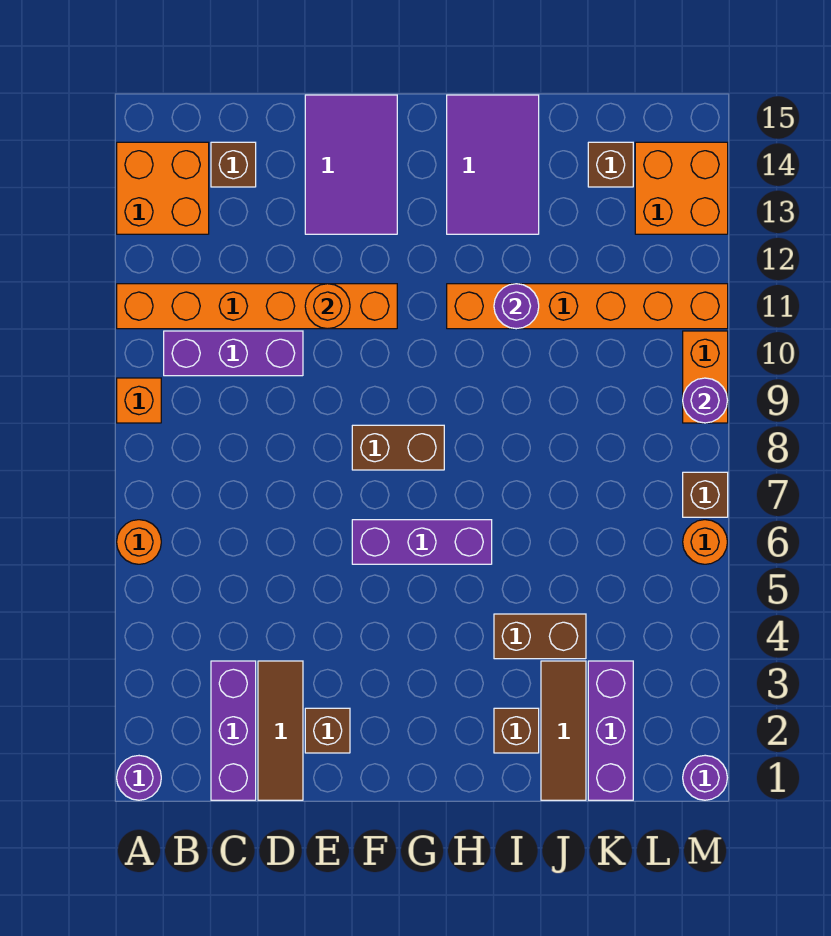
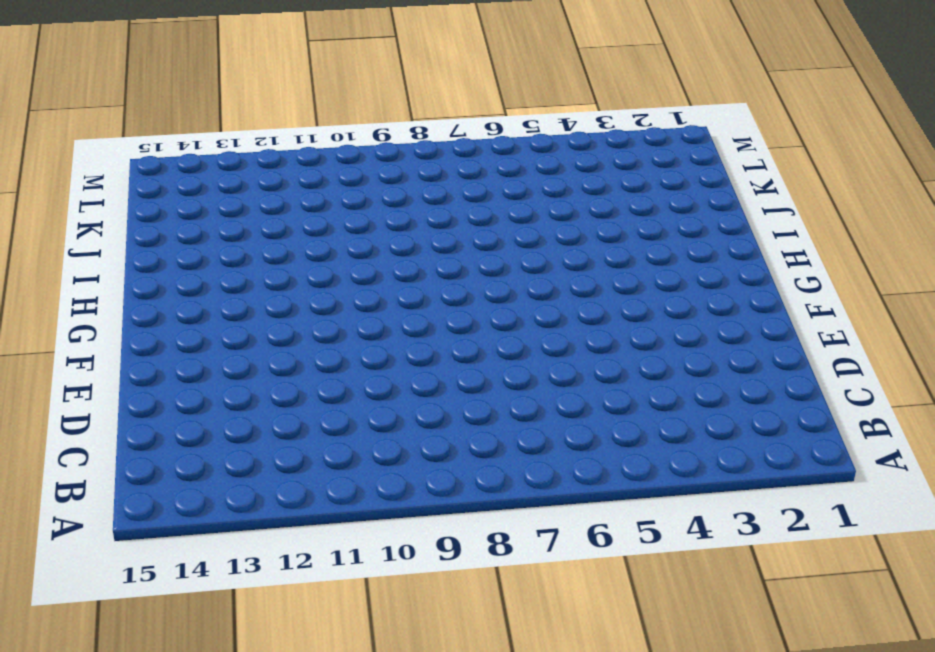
none -> purple round brick A1 level 1
none -> orange round brick A6 level 1
none -> orange brick A9 level 1

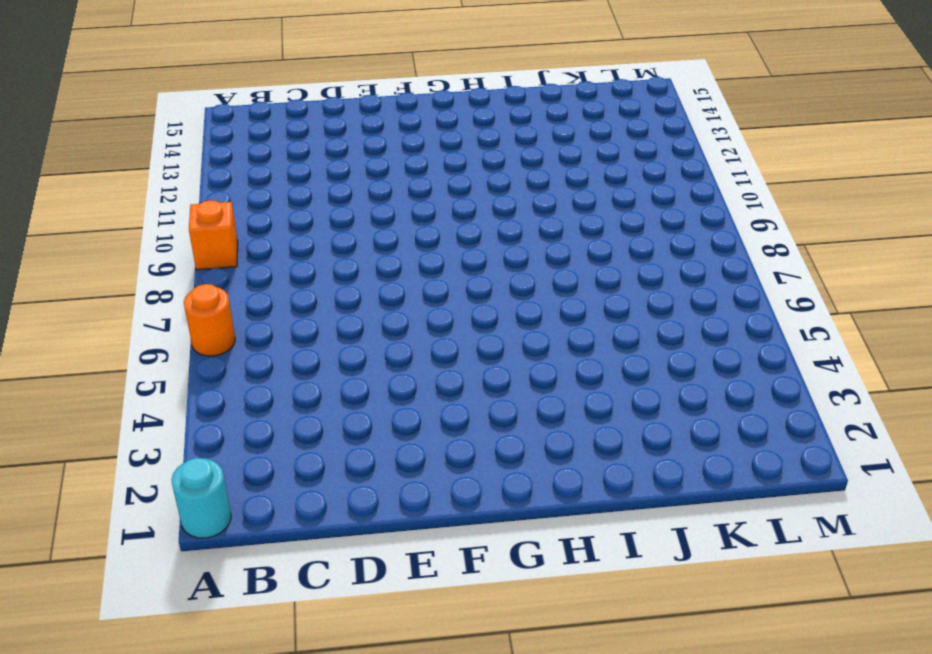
cyan round brick A1 level 1 -> purple round brick A1 level 1
none -> orange brick A11:F11 level 1
none -> orange brick A13:B14 level 1
none -> purple brick B10:D10 level 1

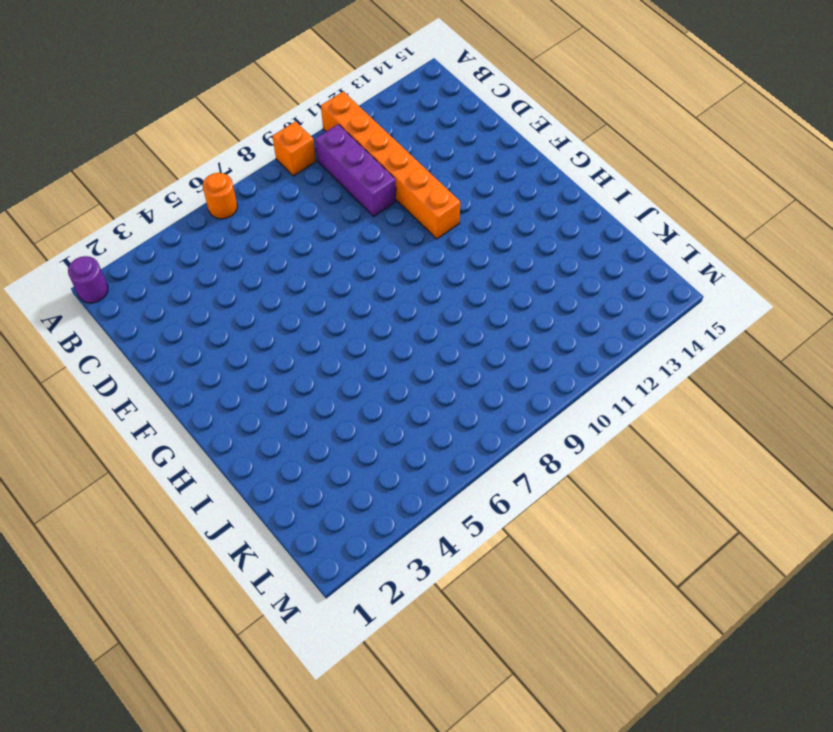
none -> orange brick A13:B14 level 1
none -> purple brick C1:C3 level 1
none -> brown brick C14 level 1

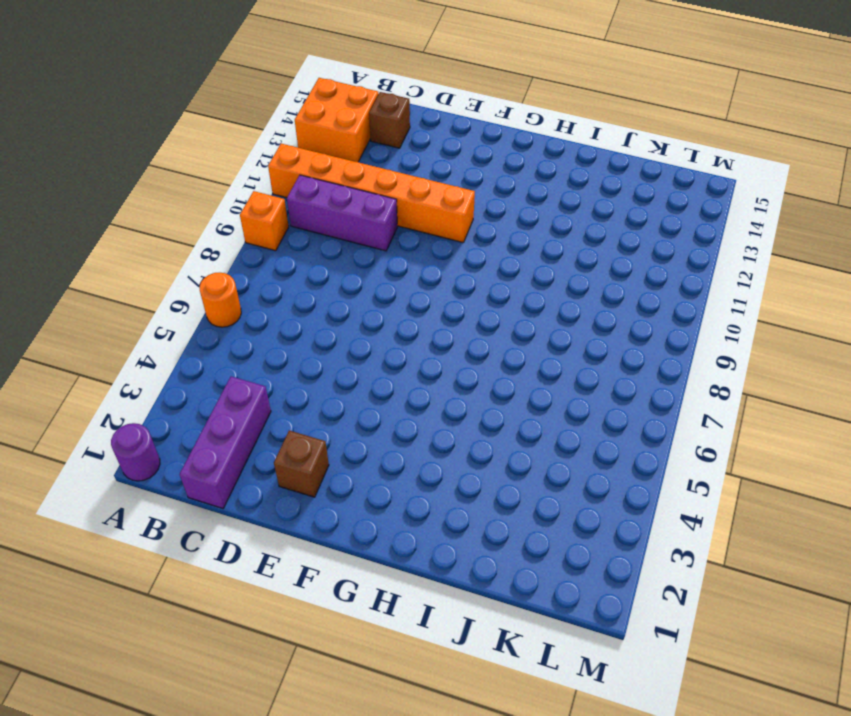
none -> brown tile D1:D3 level 1
none -> purple tile E13:F15 level 1
none -> purple brick F6:H6 level 1

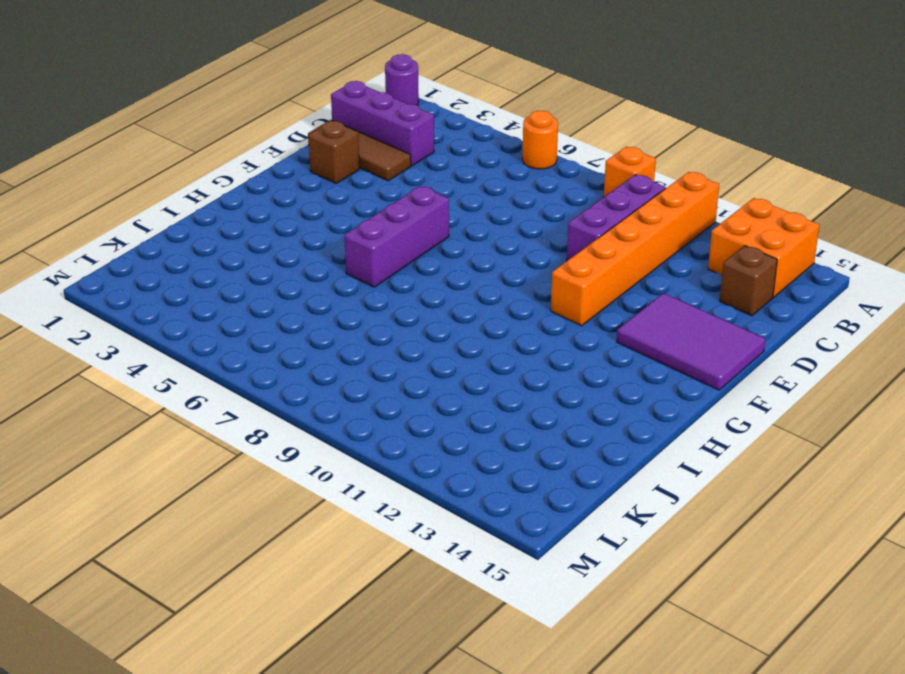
none -> brown brick F8:G8 level 1
none -> orange brick H11:M11 level 1
none -> purple tile H13:I15 level 1

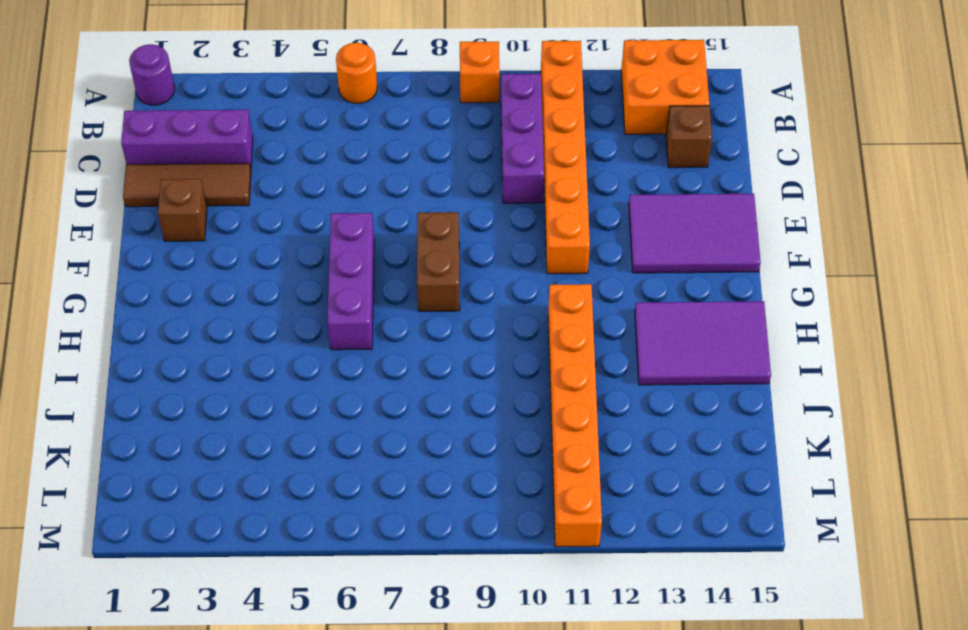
none -> brown brick I2 level 1
none -> brown brick I4:J4 level 1
none -> brown tile J1:J3 level 1

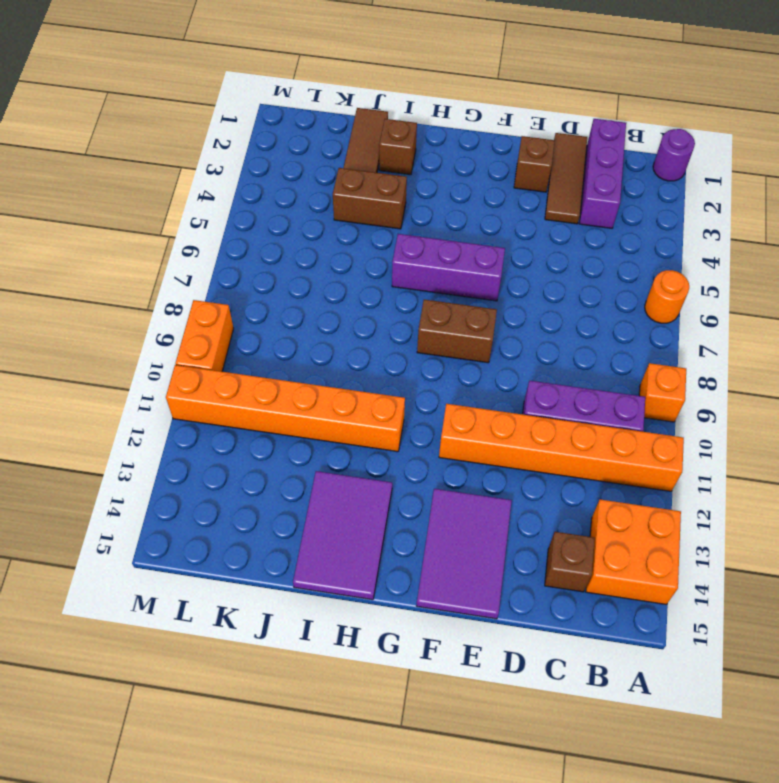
none -> purple brick K1:K3 level 1
none -> brown brick K14 level 1
none -> orange brick L13:M14 level 1

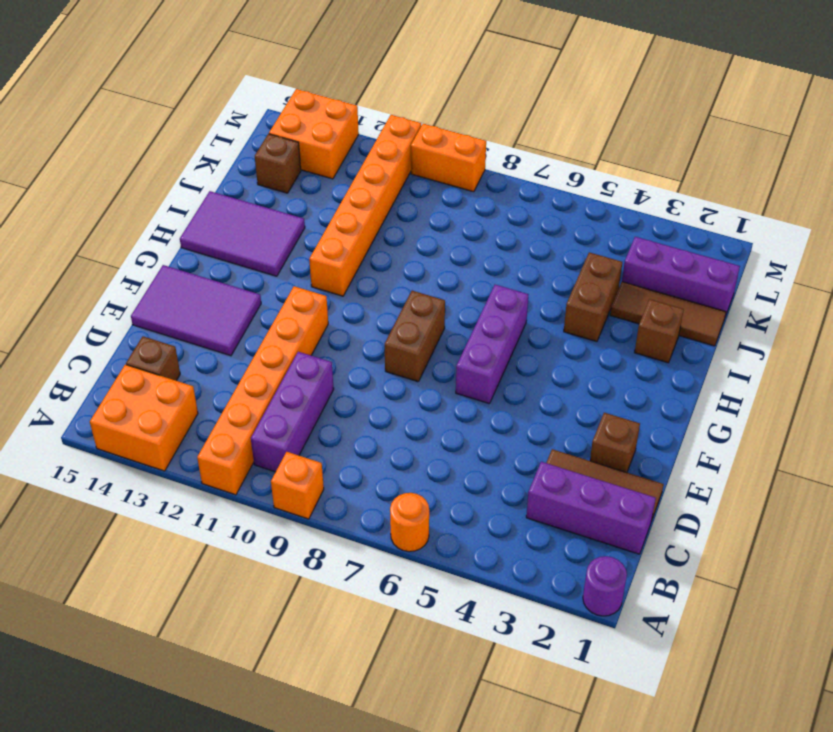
none -> purple round brick M1 level 1
none -> orange round brick M6 level 1
none -> brown brick M7 level 1

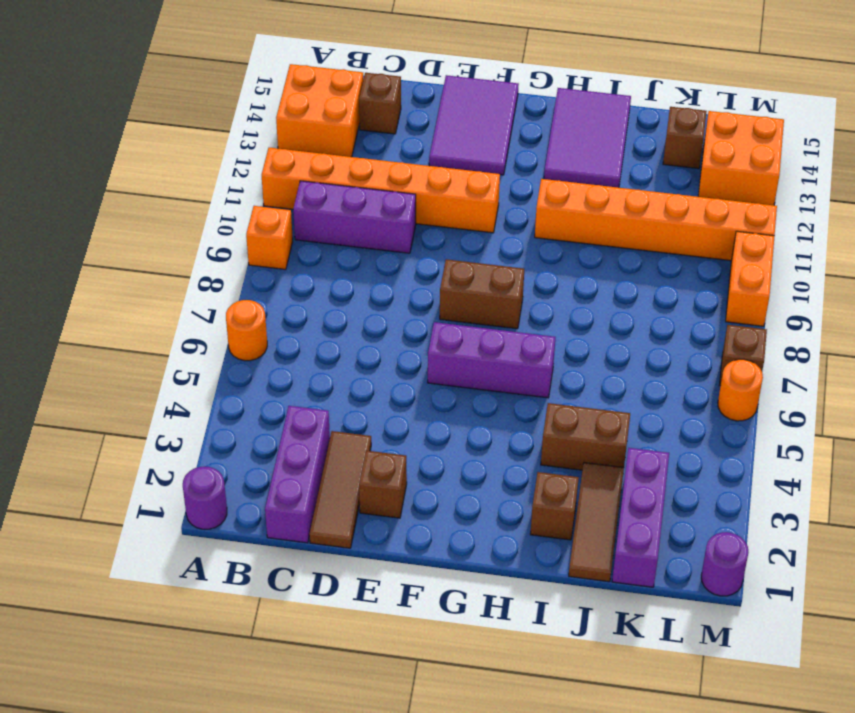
none -> orange round brick E11 level 2
none -> purple round brick I11 level 2
none -> purple round brick M9 level 2

